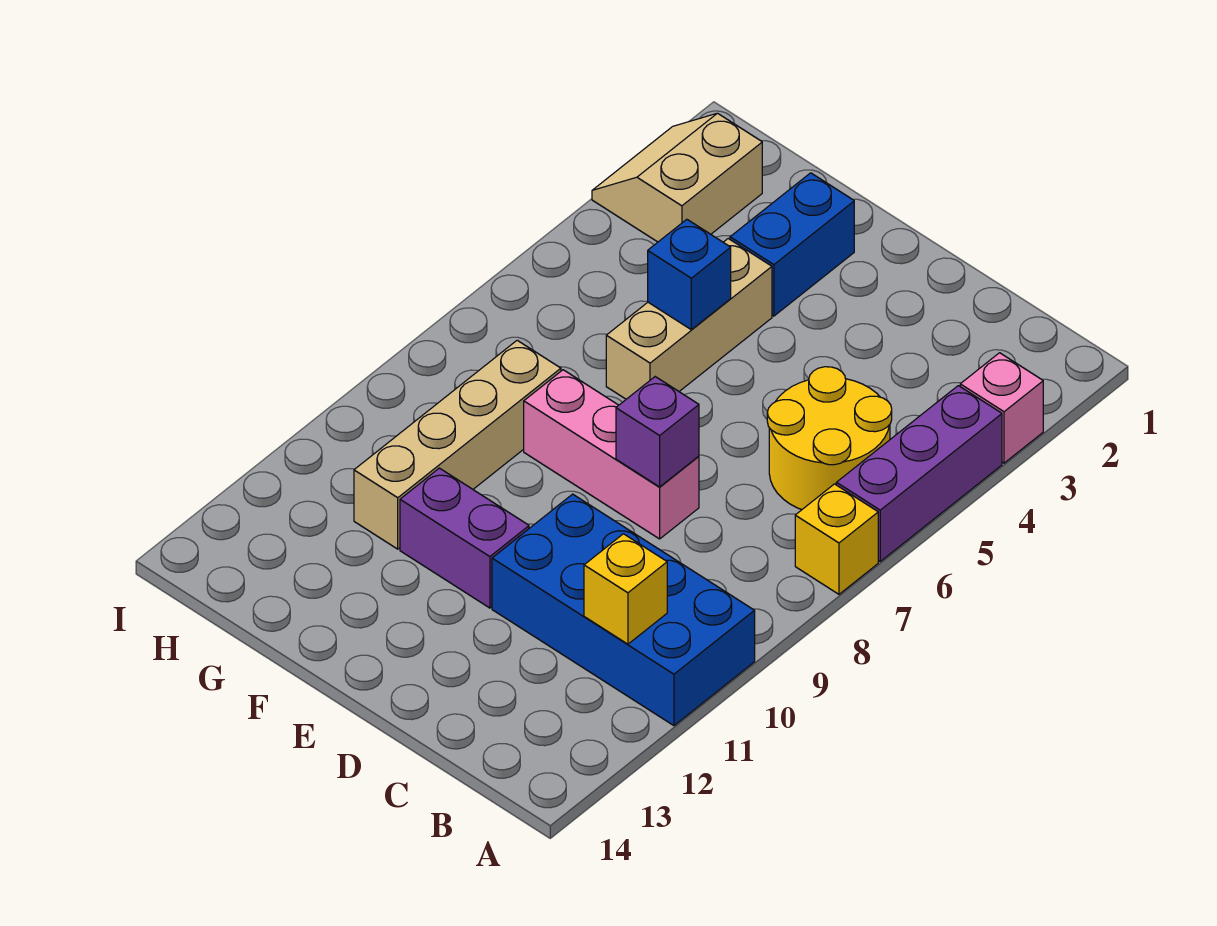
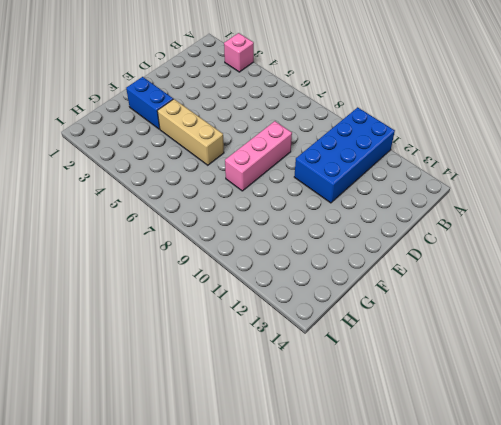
none -> purple brick A4:A6 level 1
none -> yellow brick A7 level 1
none -> yellow round brick B5:C6 level 1

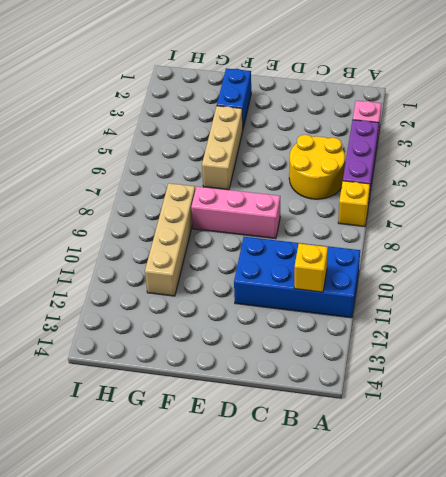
none -> purple brick E11:F11 level 1
none -> tan slope H2:I3 level 1 top H
none -> purple brick D8 level 2

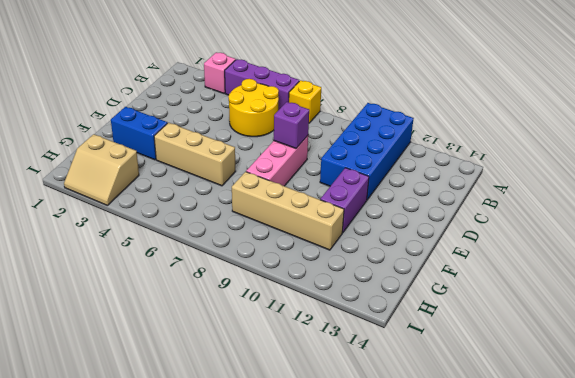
none -> yellow brick B11 level 2
none -> blue brick F5 level 2

